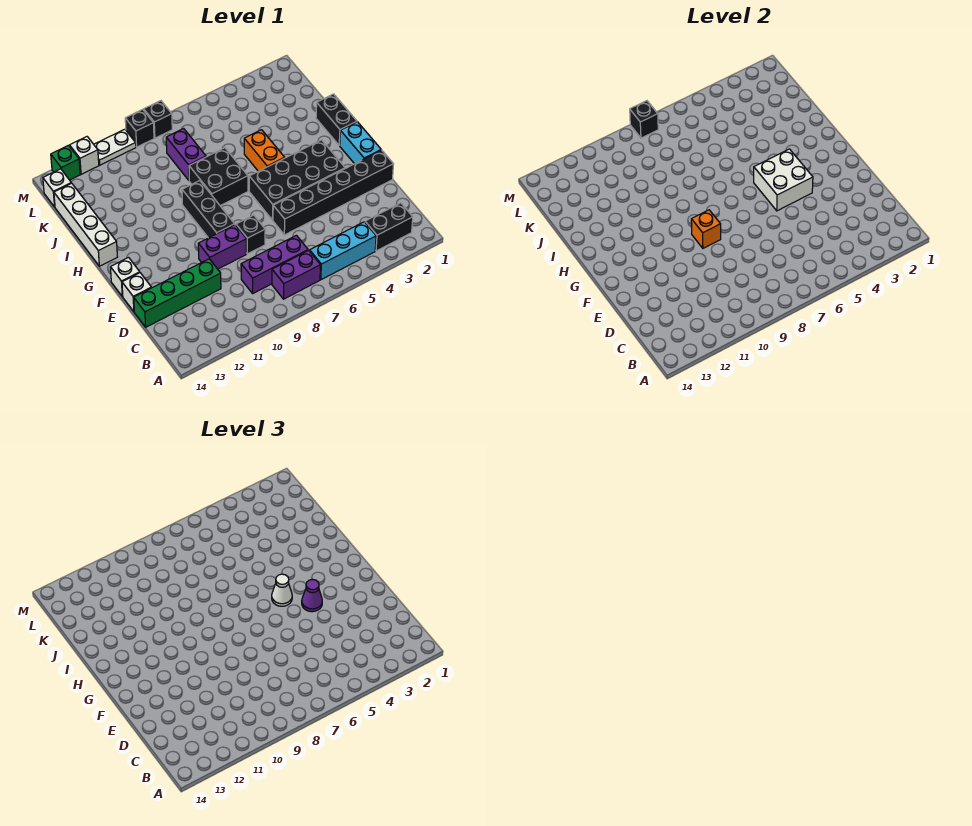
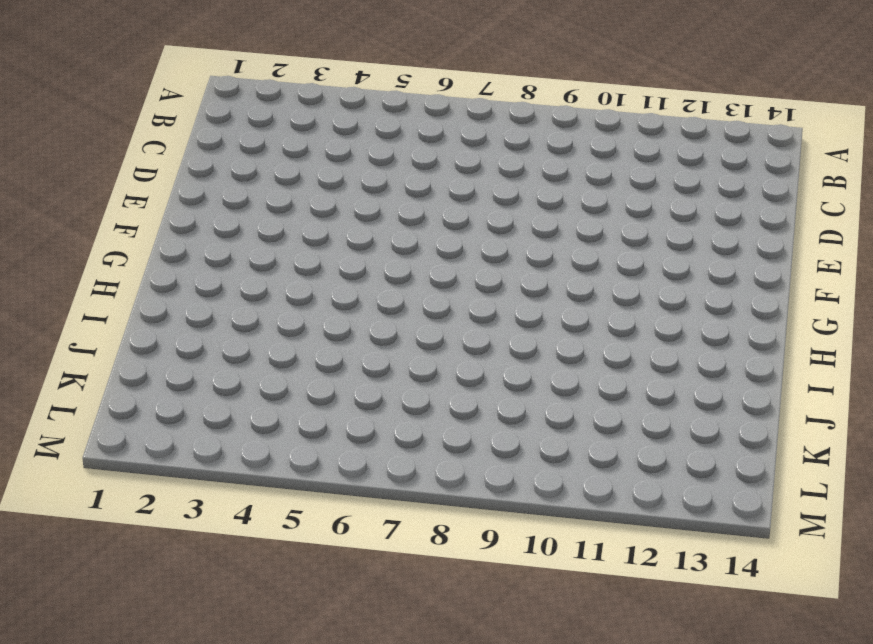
none -> black brick B2:B3 level 1
none -> cyan brick B4:B6 level 1
none -> purple brick B7:B8 level 1

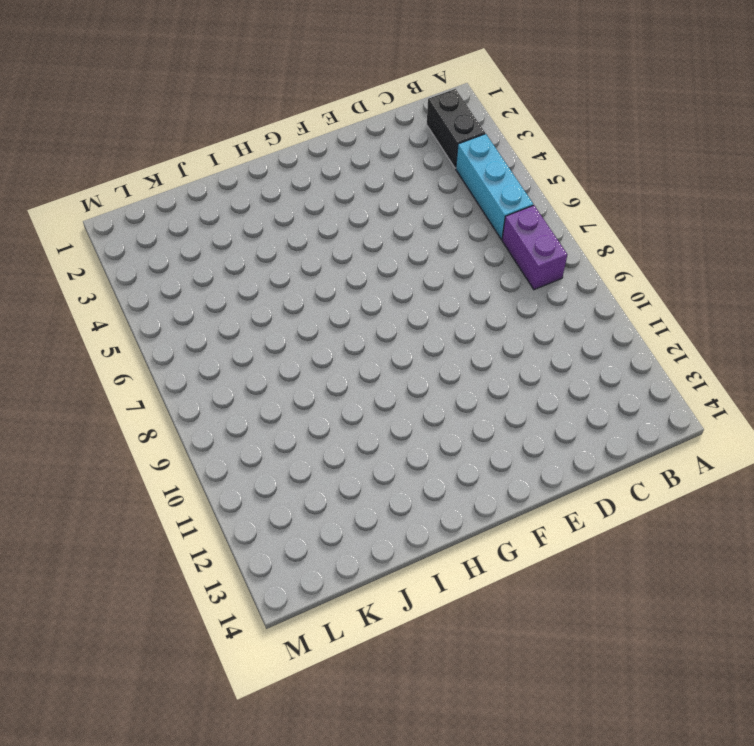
none -> purple brick C7:C9 level 1
none -> green brick D11:D14 level 1
none -> black brick E1:E6 level 1

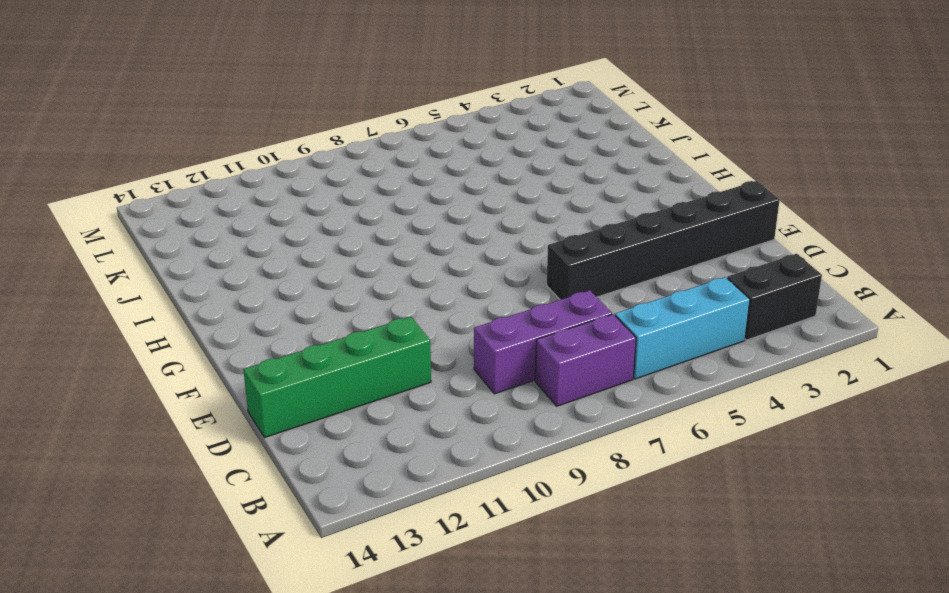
none -> black brick E8 level 1
none -> purple brick E9:E10 level 1
none -> white brick E14 level 1

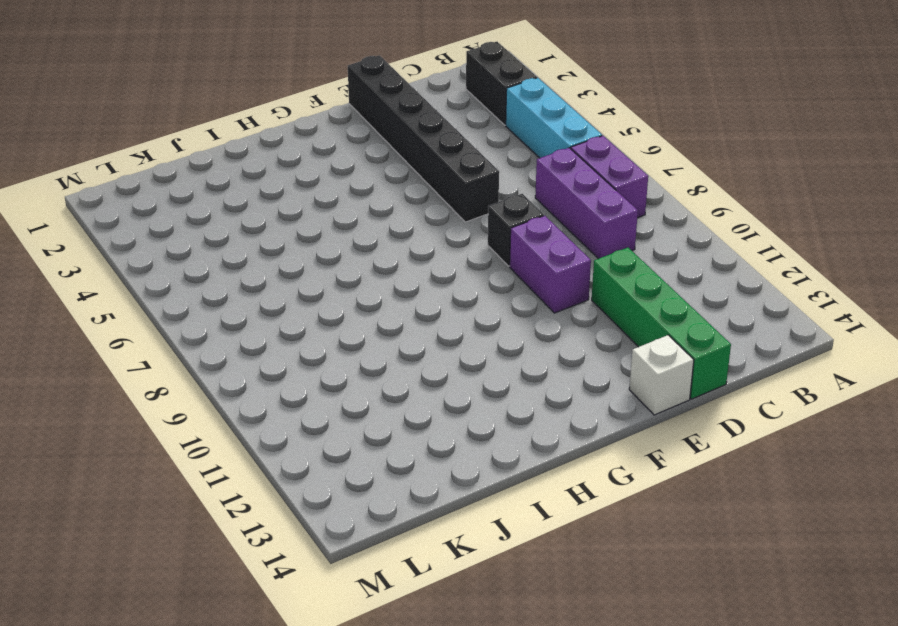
none -> cyan brick F1:G1 level 1
none -> black brick F3:G6 level 1
none -> black brick F9:H9 level 1

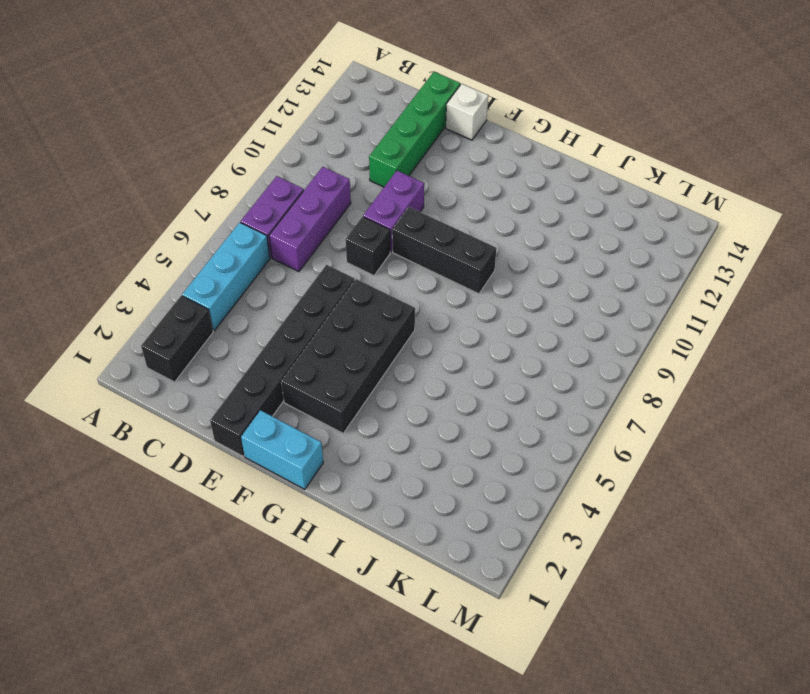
none -> white brick F14 level 1
none -> black brick H1:I1 level 1
none -> orange brick H5:I5 level 1

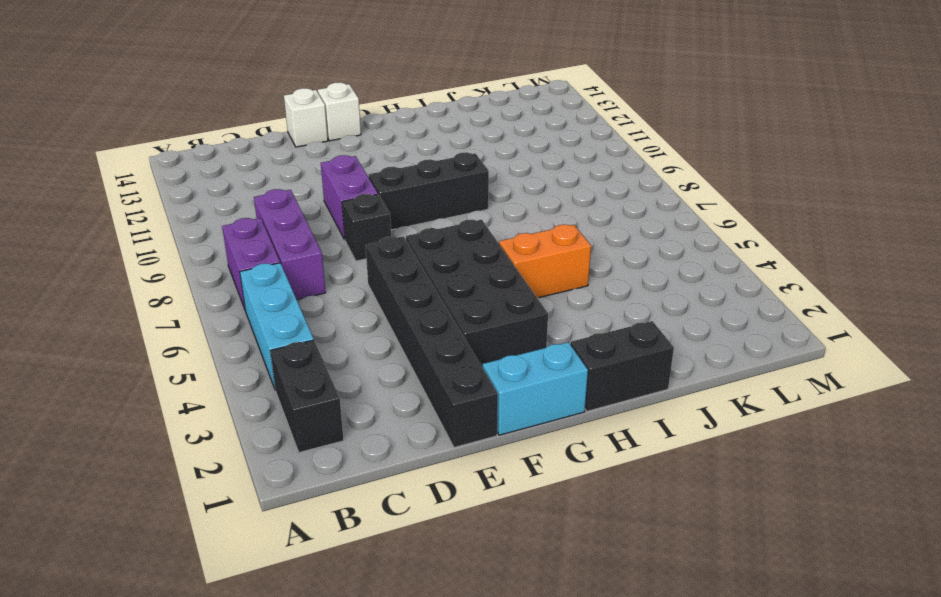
none -> green brick D11:D14 level 1
none -> black brick H7:I8 level 1
none -> white brick H14:K14 level 1

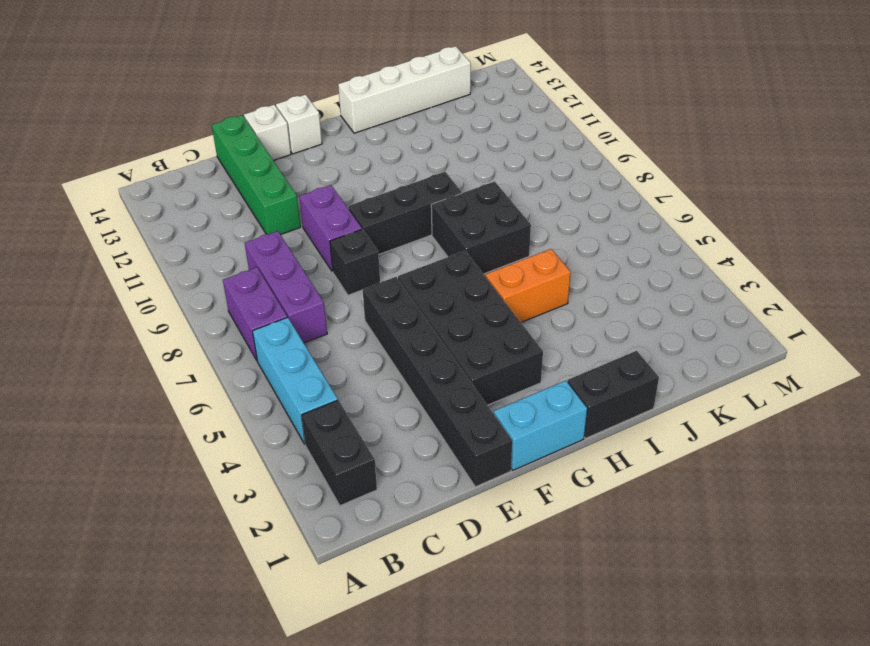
none -> purple brick J8:K8 level 1
none -> white brick L14 level 1
none -> black brick M8 level 1

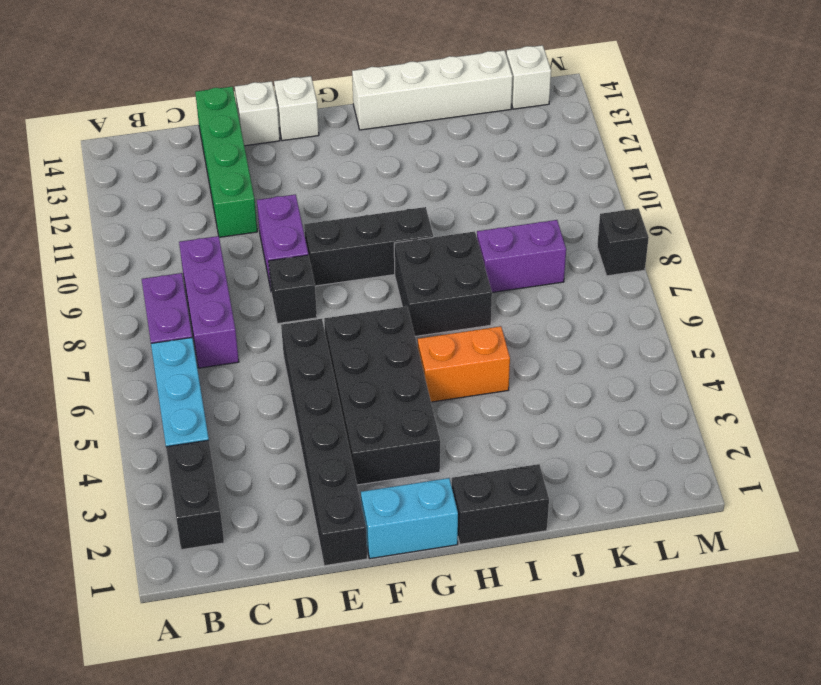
none -> black brick M9 level 1
none -> white plate M10:M11 level 1
none -> white brick M12 level 1

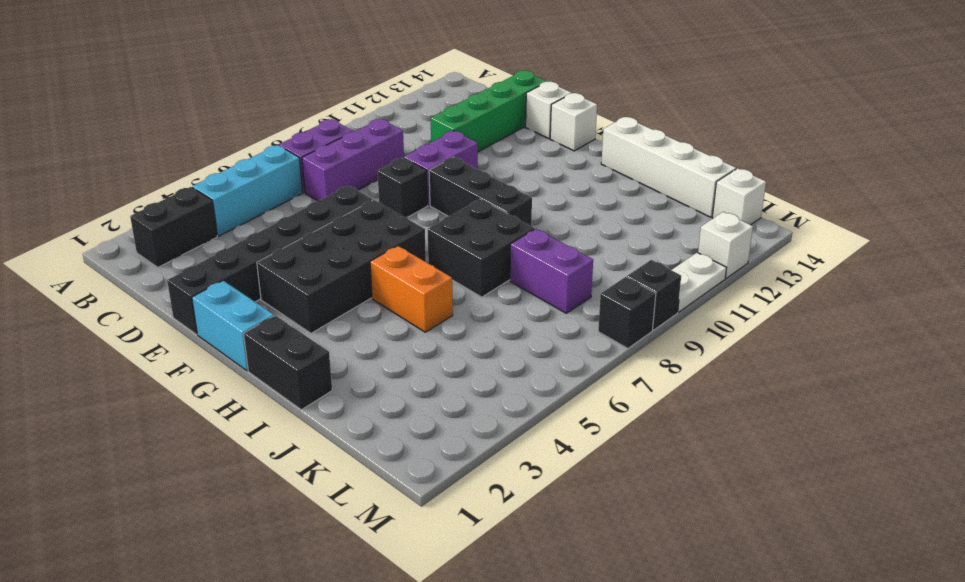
none -> green brick M13 level 1
none -> white brick F4:G5 level 2
none -> orange brick F9 level 2

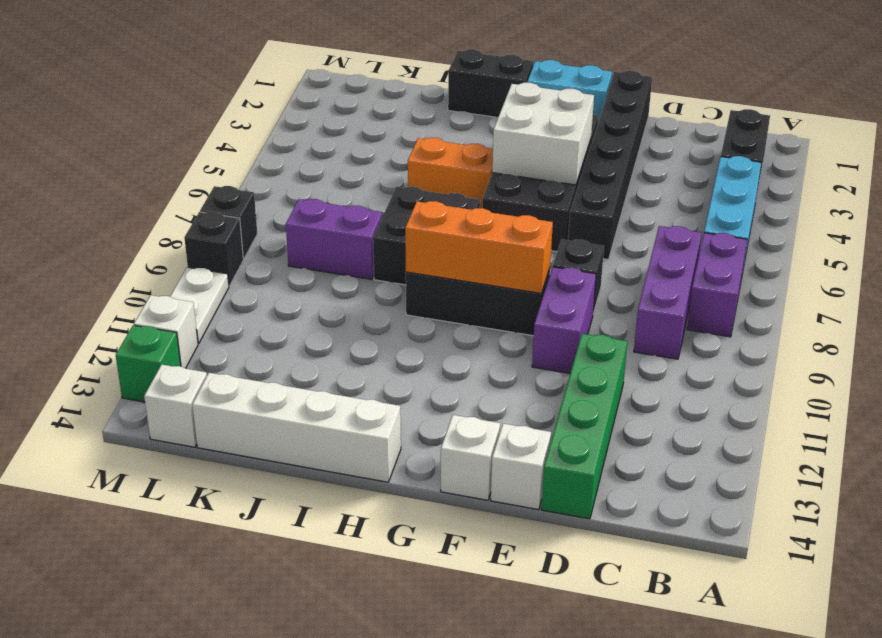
orange brick F9:H9 level 2 -> orange brick F9 level 2
none -> black brick M8 level 2
none -> purple cone F4 level 3
none -> white cone G5 level 3

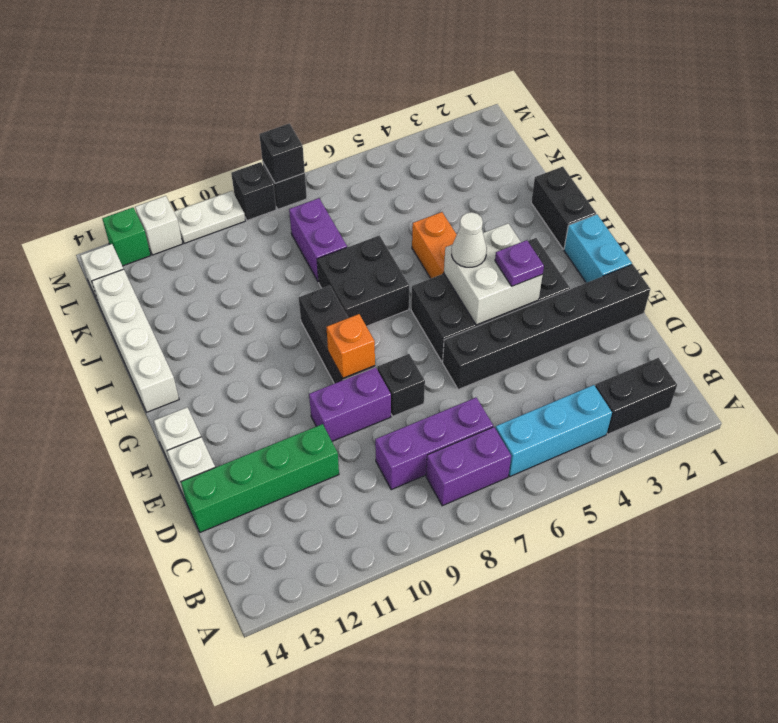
purple plate F4 level 3 -> purple cone F4 level 3

